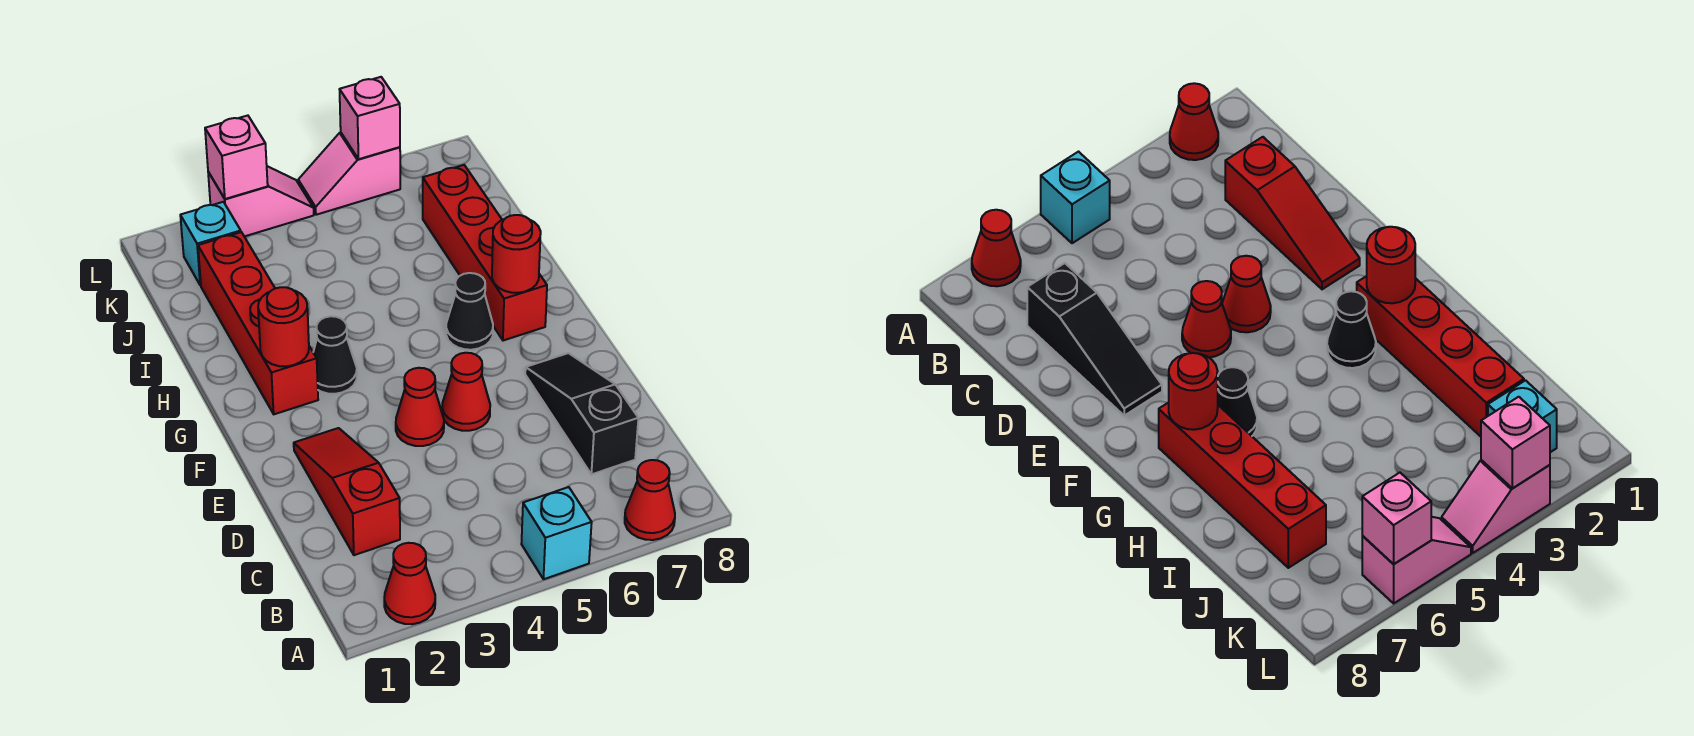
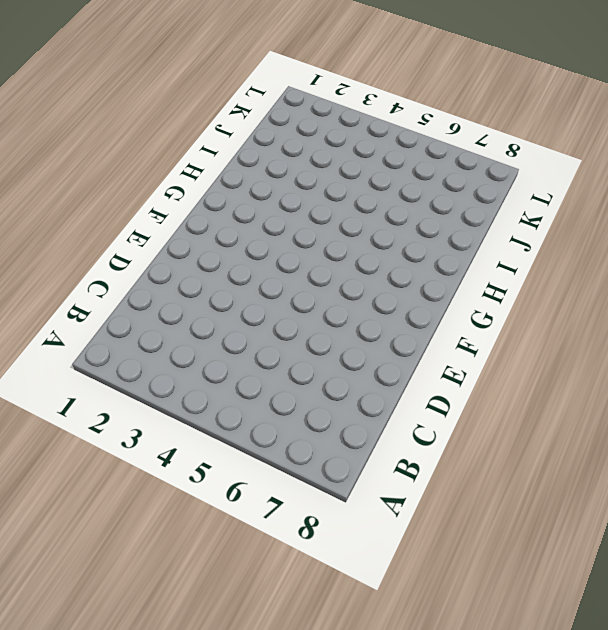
none -> red cone A2 level 1
none -> cyan brick A5 level 1
none -> red cone A7 level 1

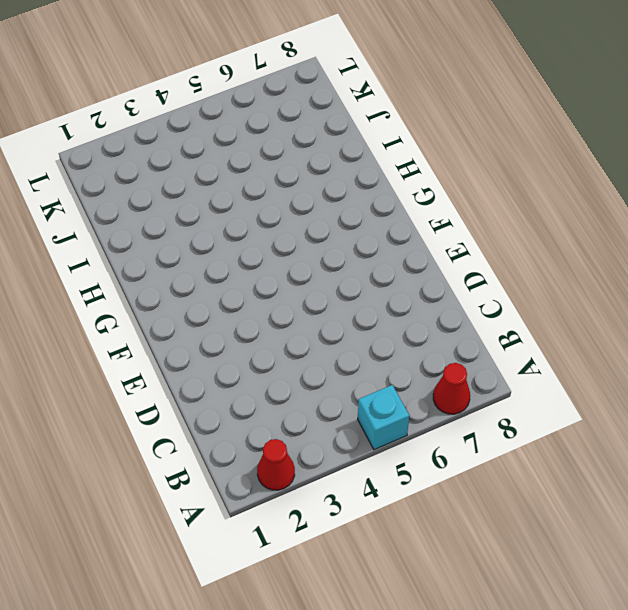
none -> red slope C2:E2 level 1 top C
none -> black slope C7:E7 level 1 top C
none -> red cone E4 level 1

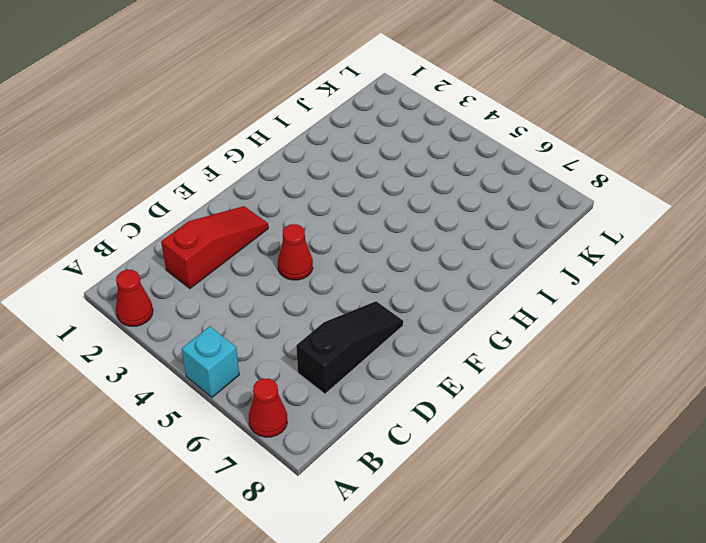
none -> red cone E5 level 1
none -> red brick G2:J2 level 1
none -> black cone G3 level 1

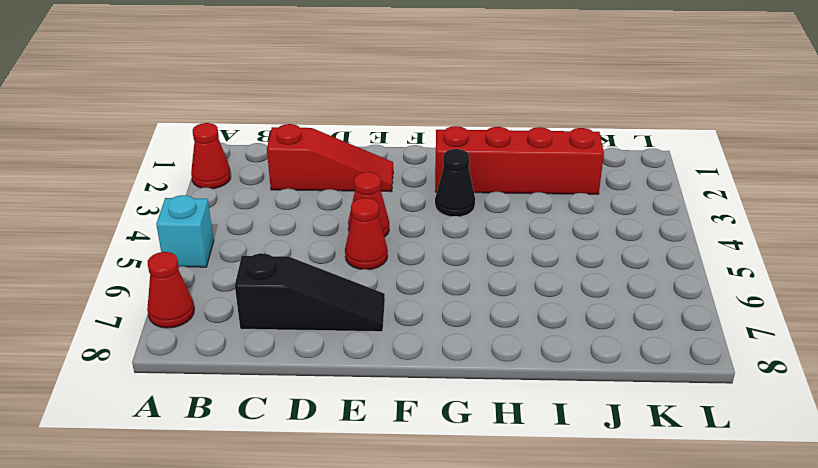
none -> black cone G6 level 1
none -> red brick G7:J7 level 1
none -> cyan brick K2 level 1

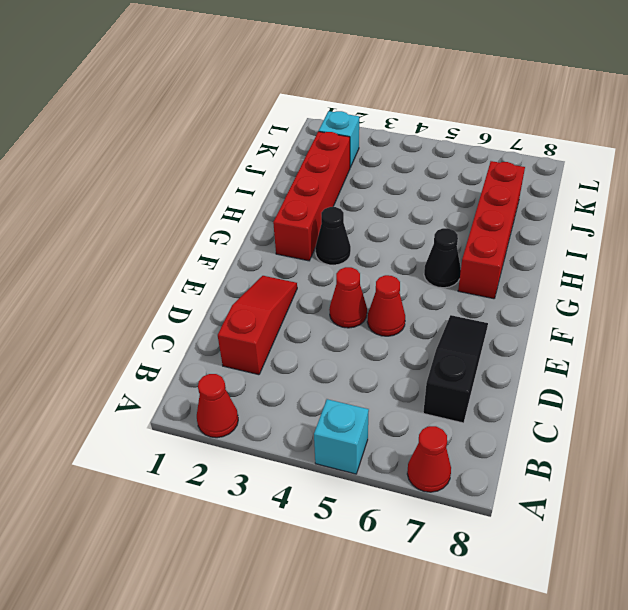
none -> pink slope L3:L4 level 1 top 3
none -> pink slope L5:L6 level 1 top 6
none -> red round brick G2 level 2

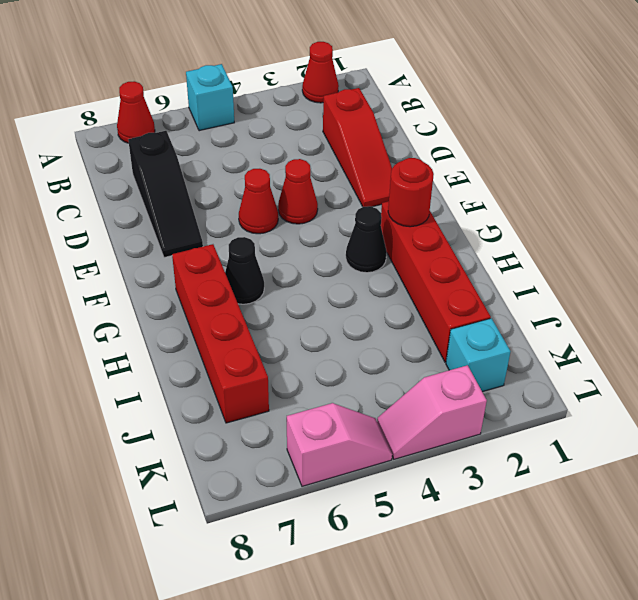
none -> red round brick G7 level 2
none -> pink brick L3 level 2
none -> pink brick L6 level 2

